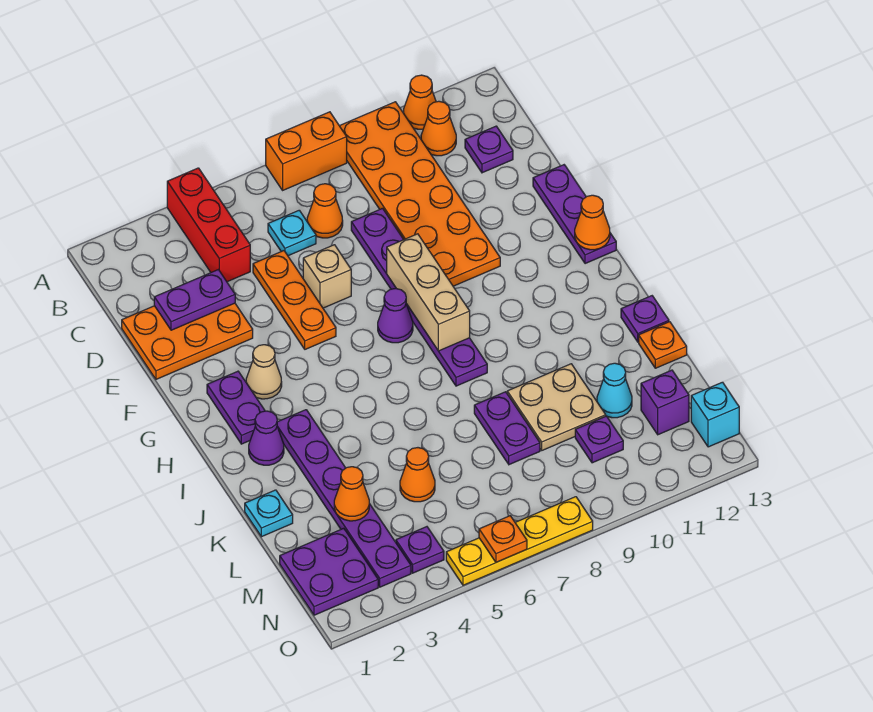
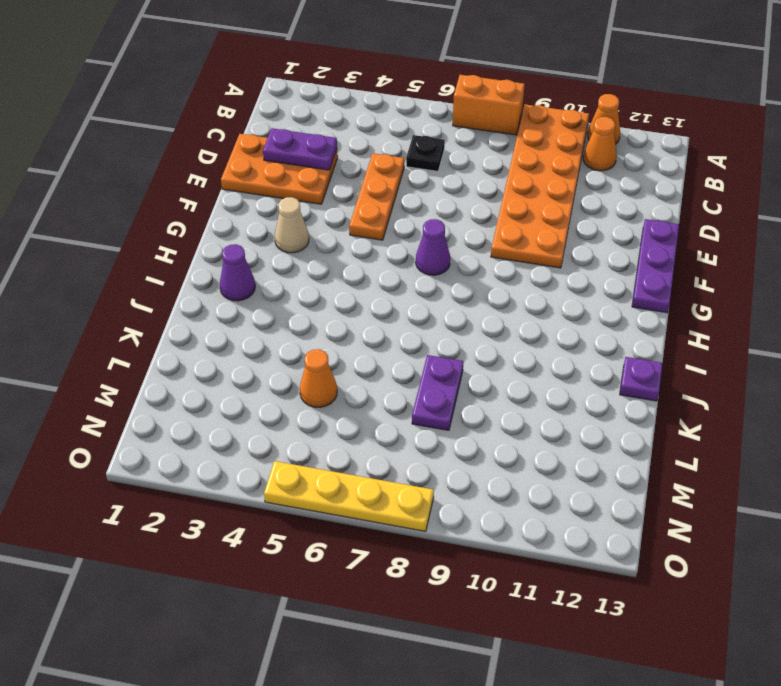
black plate C6 level 1 -> cyan plate C6 level 1
none -> red brick A4:C4 level 1
none -> orange cone C7 level 1
none -> purple plate C12 level 1
none -> purple plate D8:I8 level 1

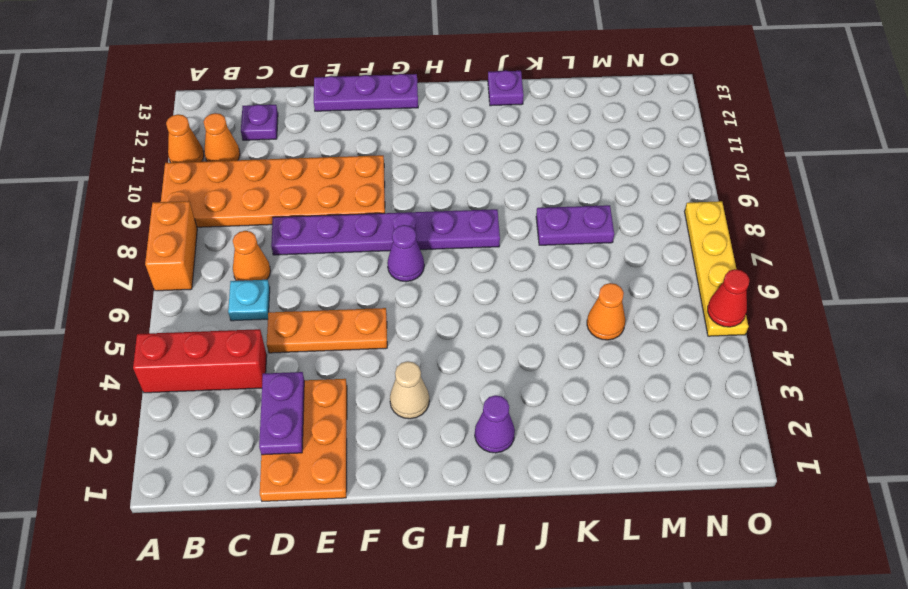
red cone O5 level 2 -> none
none -> tan brick E6 level 1
none -> purple plate G2:H2 level 1
none -> purple plate I3:N3 level 1
none -> cyan plate K1 level 1

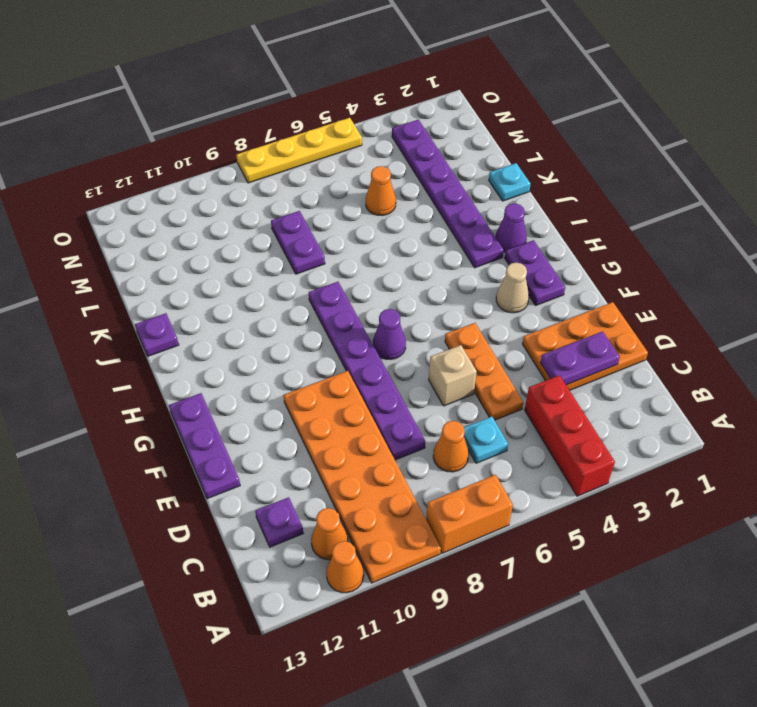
none -> tan plate K9:L10 level 1
none -> orange plate K13 level 1
none -> cyan cone L11 level 1
none -> purple plate M1:N2 level 1

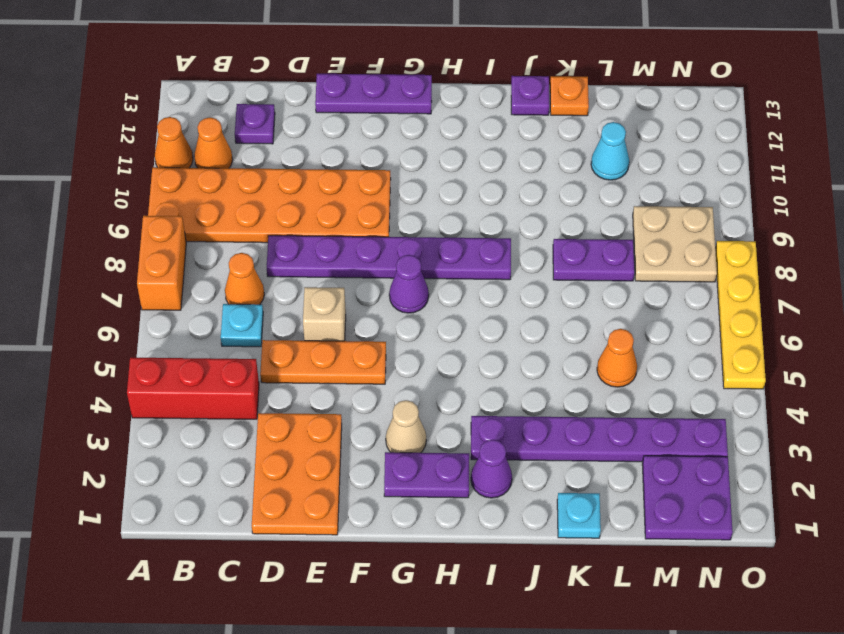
tan plate M8:N9 level 1 -> tan plate K9:L10 level 1
none -> purple plate M10 level 1
none -> purple brick M12 level 1
none -> purple plate N4 level 1
none -> cyan brick N13 level 1

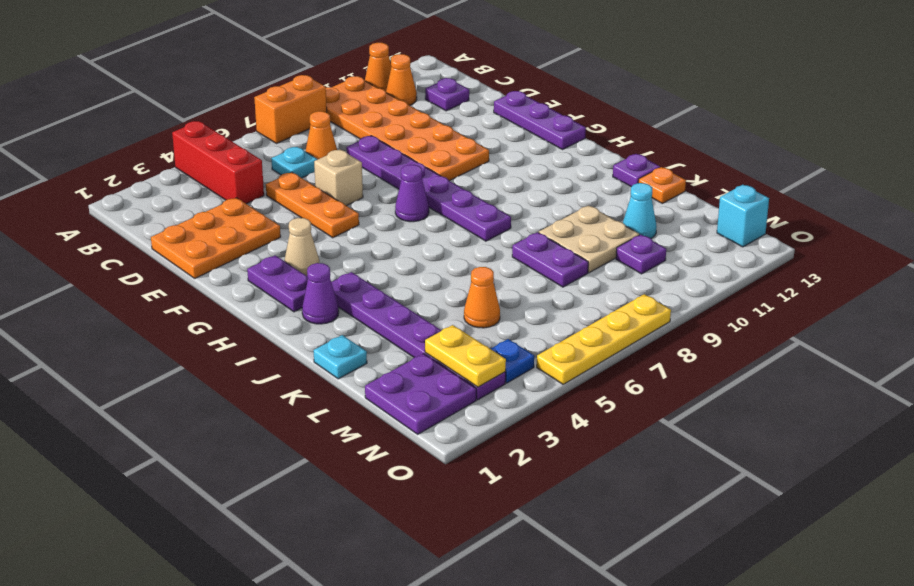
yellow plate M3:N3 level 2 -> none
blue plate N4 level 1 -> purple plate N4 level 1
none -> purple brick M12 level 1
none -> purple plate D2:D3 level 2
none -> tan brick F8:H8 level 2
none -> orange cone G13 level 2

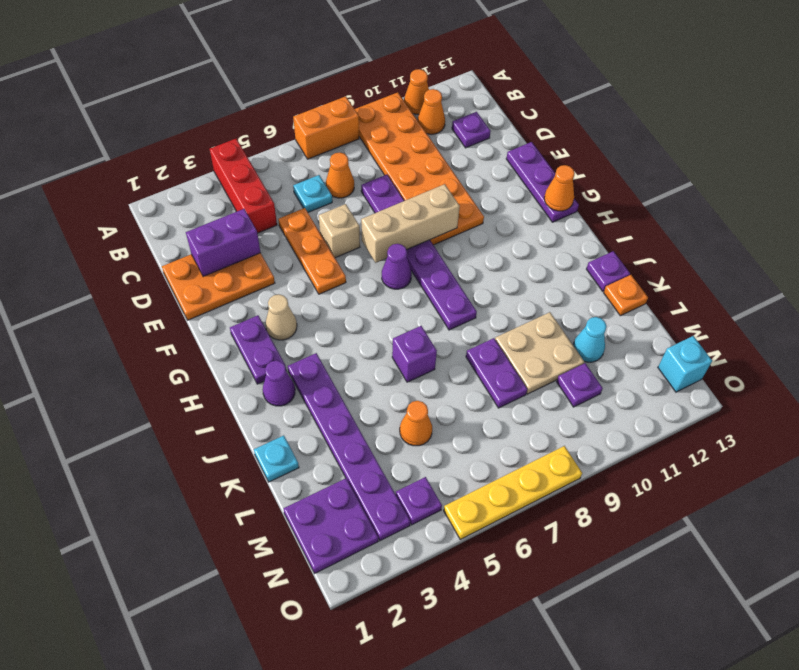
purple brick D2:D3 level 2 -> purple plate D2:D3 level 2
tan brick F7:F9 level 2 -> tan brick F8:H8 level 2
purple brick J6 level 1 -> purple brick M12 level 1
none -> orange cone L3 level 2
none -> orange plate O6 level 2

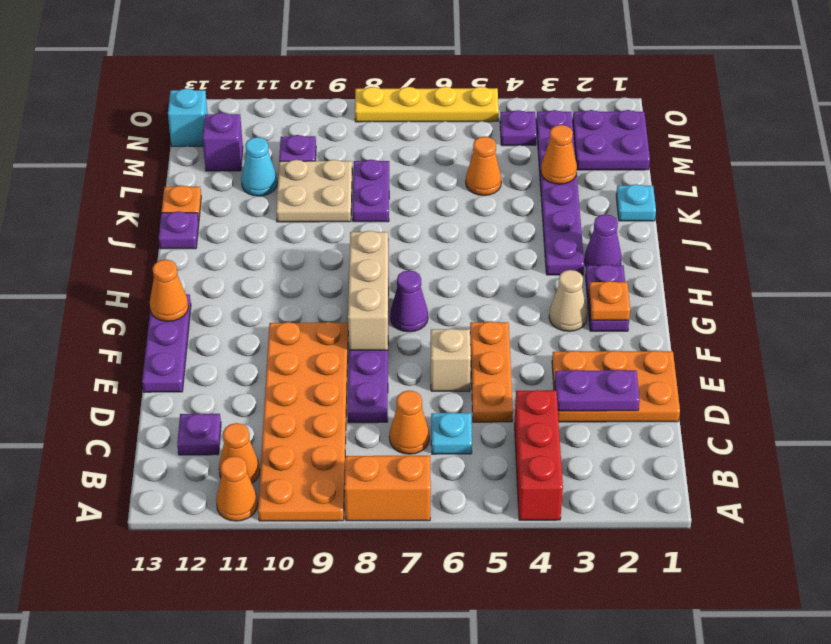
orange plate G2 level 2 -> orange plate O6 level 2

